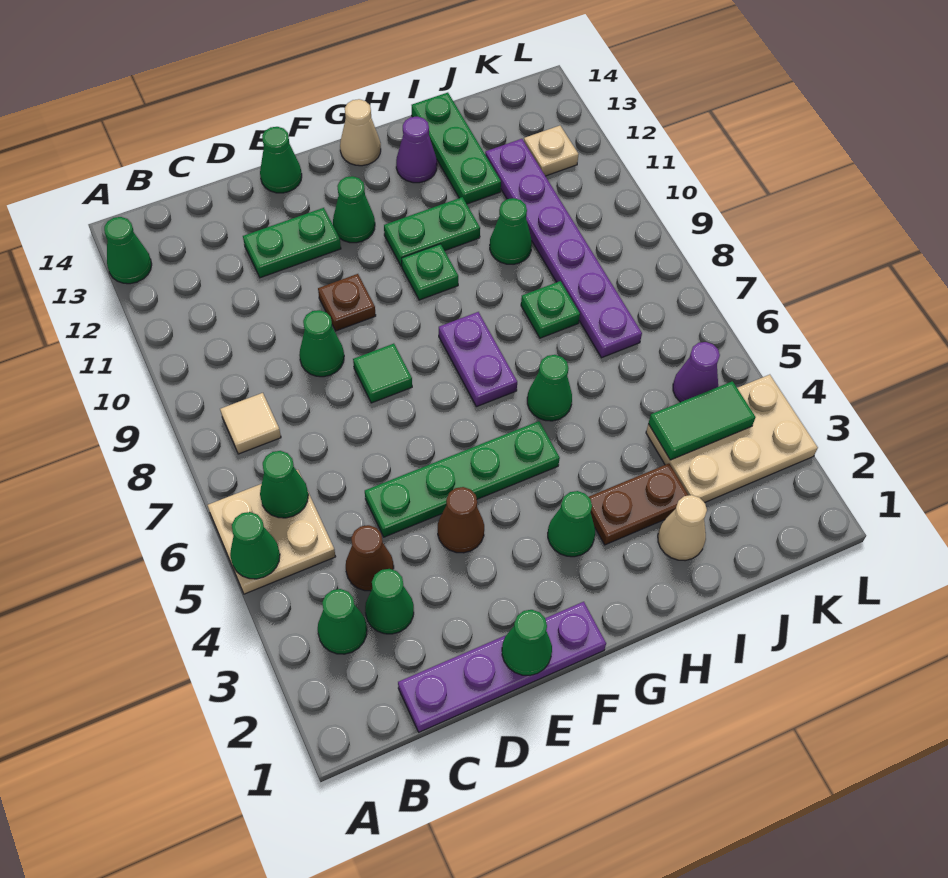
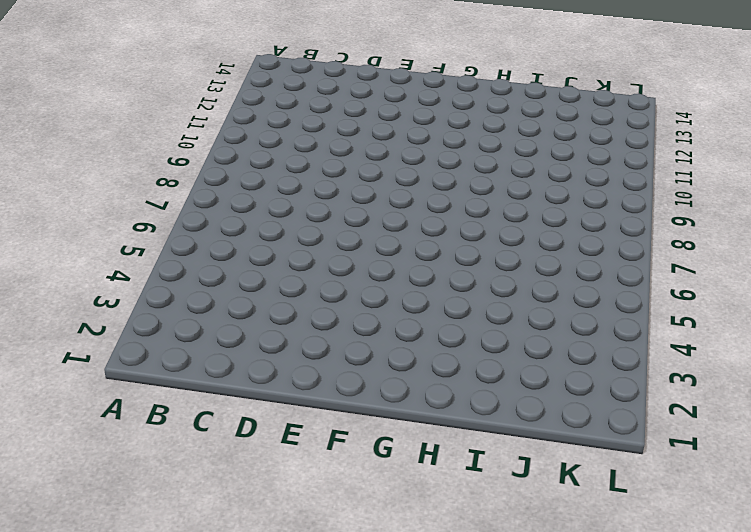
none -> tan plate A5:B6 level 1
none -> green cone A13 level 1
none -> green cone B3 level 1
none -> tan tile B8 level 1

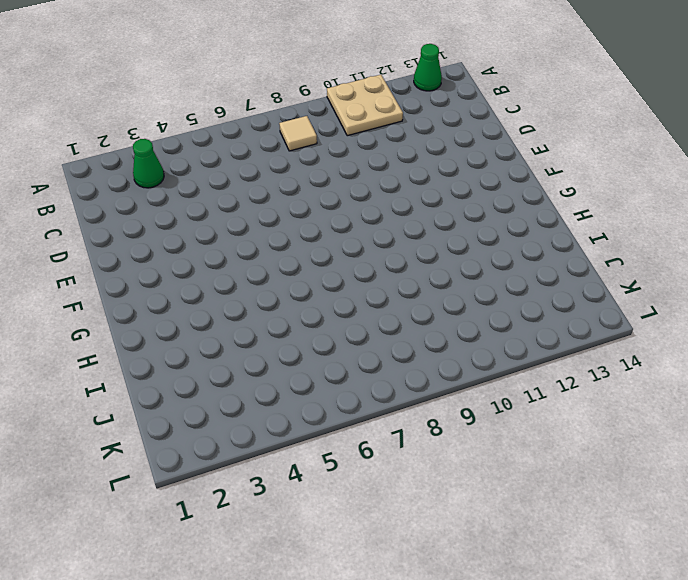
tan plate A10:B11 level 1 -> tan plate A5:B6 level 1
none -> purple plate C1:F1 level 1
none -> green cone C3 level 1
none -> brown cone C4 level 1
none -> green plate D5:G5 level 1

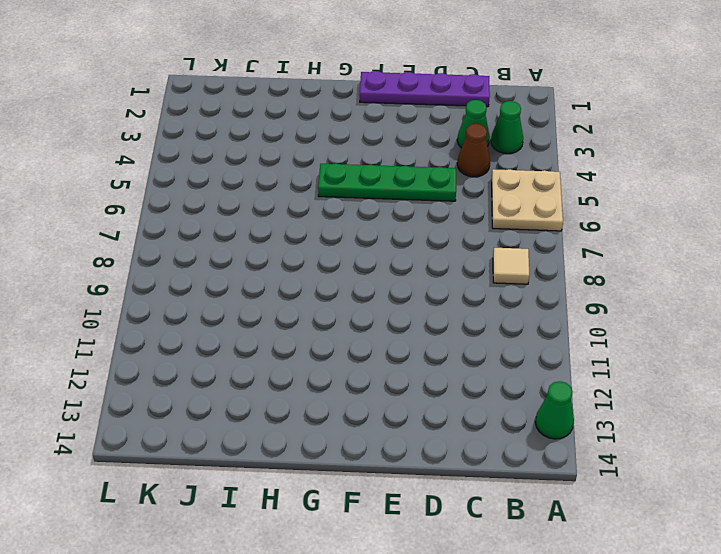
none -> green cone D9 level 1
none -> green plate D12:E12 level 1
none -> brown cone E4 level 1
none -> green tile E8 level 1

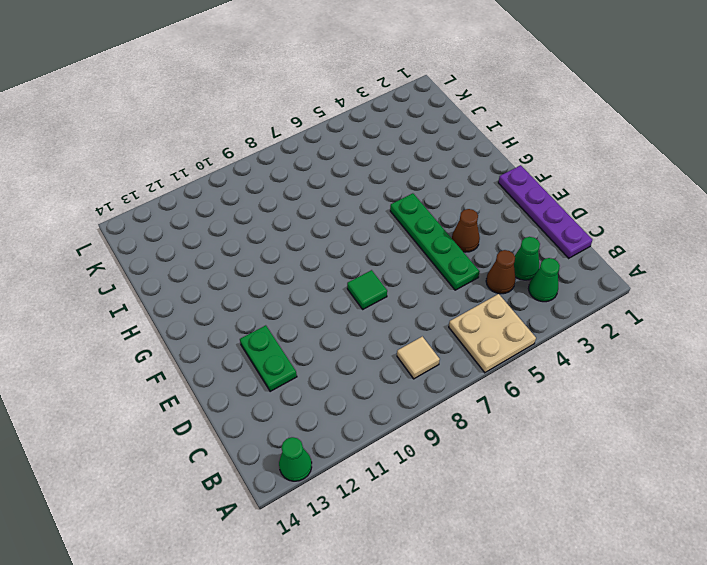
none -> green cone D9 level 1
none -> brown plate E10 level 1
none -> green cone E14 level 1
none -> green cone F12 level 1

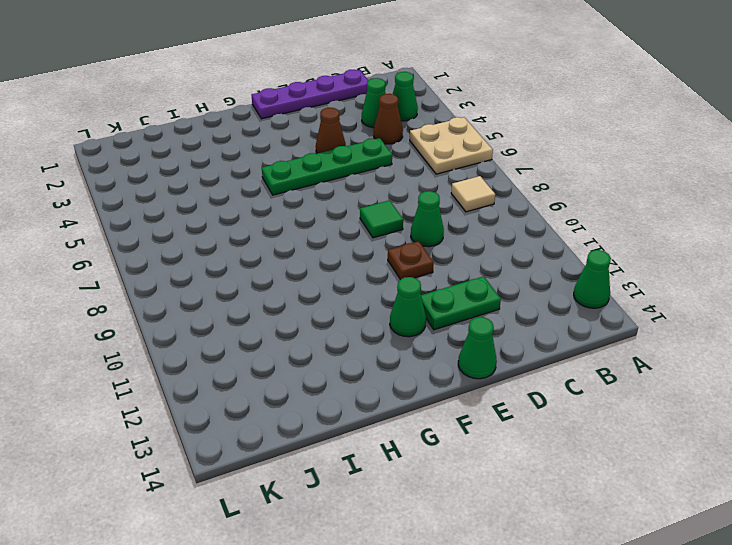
none -> green cone G3 level 1
none -> purple plate G7:G8 level 1
none -> green plate G10 level 1
none -> green plate G11:H11 level 1

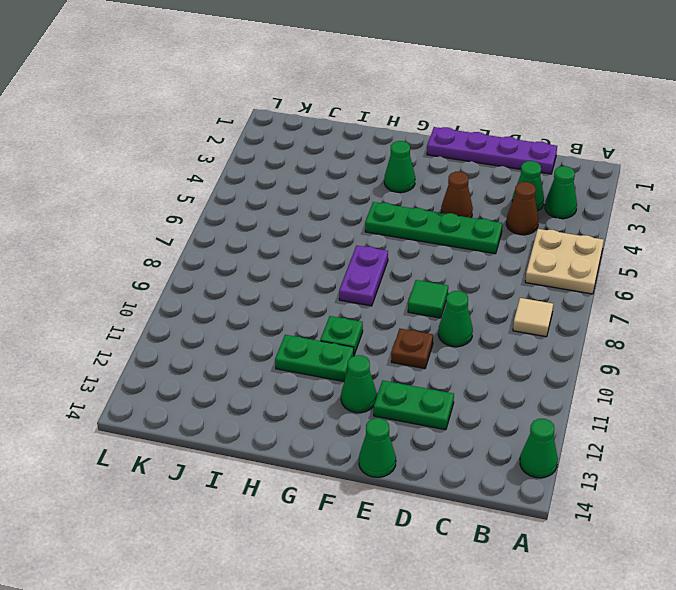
none -> tan cone G14 level 1
none -> brown plate H3:I3 level 1
none -> green cone H6 level 1
none -> purple cone H13 level 1

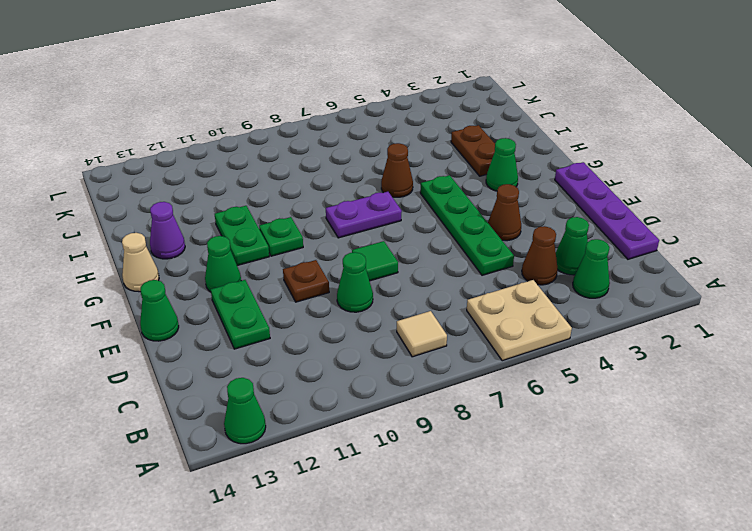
brown cone H6 level 1 -> green cone H6 level 1
none -> tan cone I2 level 1
none -> green plate I8 level 1
none -> green cone I10 level 1
none -> green plate I12:I14 level 1

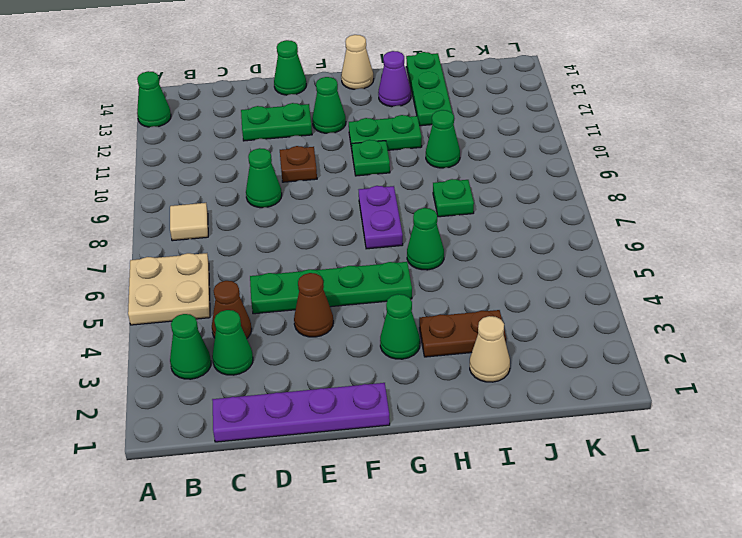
none -> green tile E8 level 1
none -> tan plate J3:L4 level 1
none -> purple plate J7:J12 level 1
none -> purple cone K5 level 1

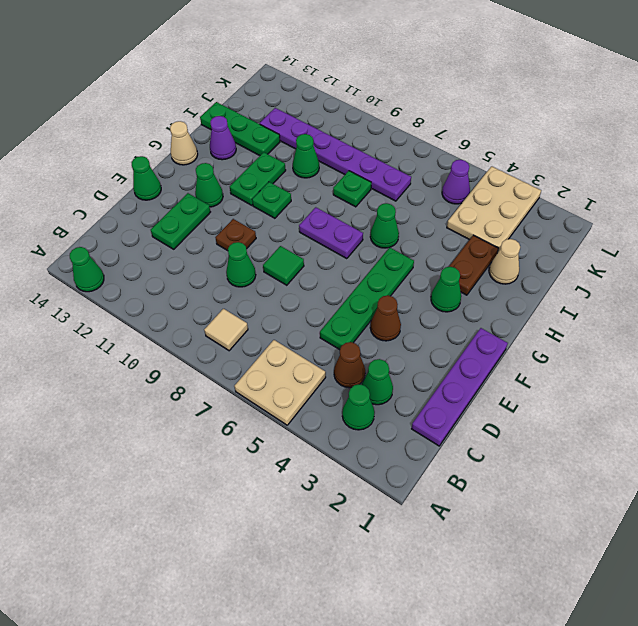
none -> tan plate K12 level 1
none -> green cone A5 level 2
none -> green cone B6 level 2
none -> green cone E1 level 2

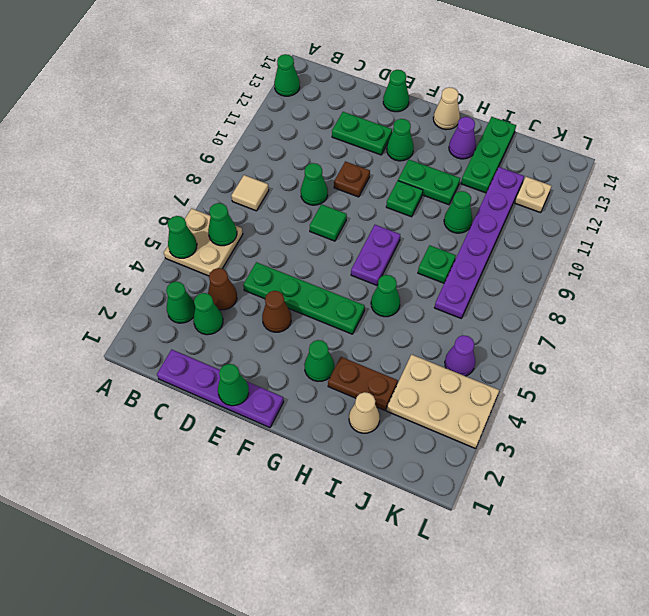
none -> green tile J4:K4 level 2

